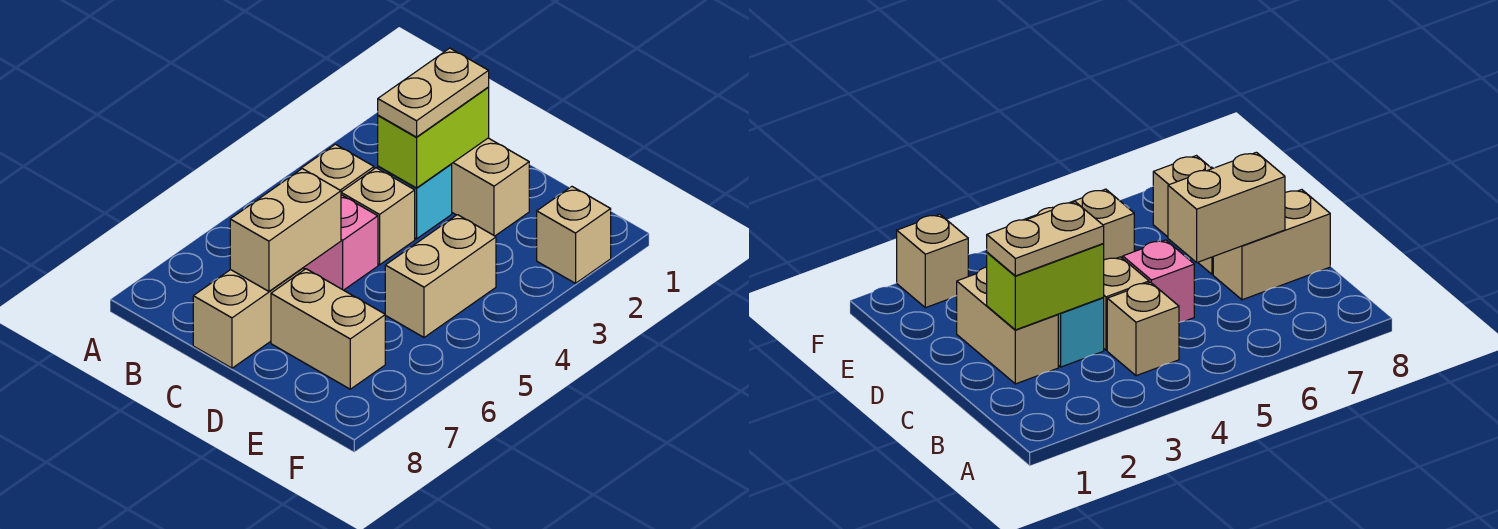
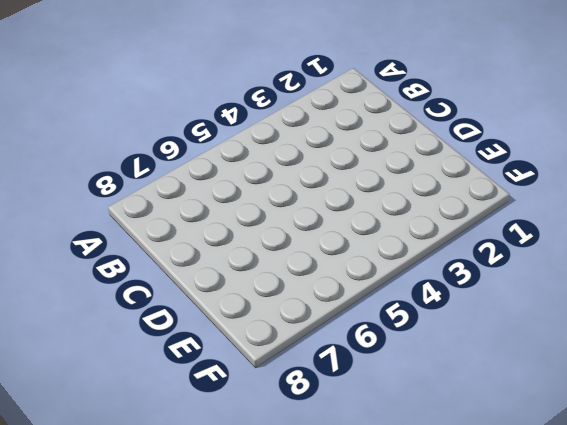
none -> tan brick B4 level 1
none -> tan brick C2:D2 level 1
none -> cyan brick C3 level 1

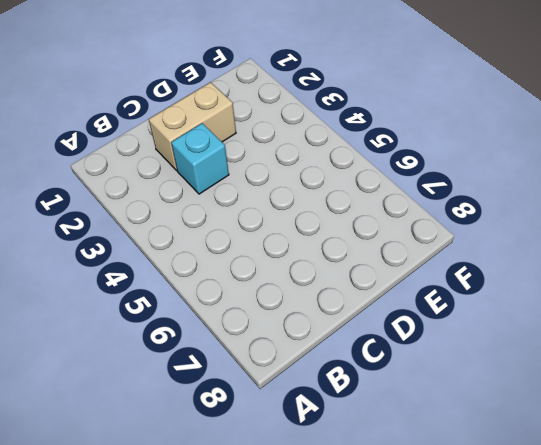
none -> tan brick B4 level 1
none -> tan brick C4 level 1
none -> pink brick C5 level 1

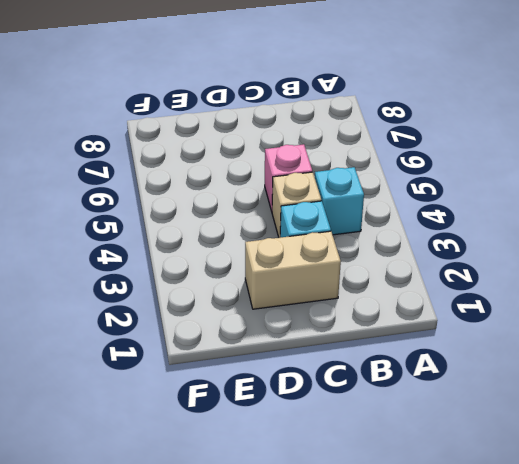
cyan brick B4 level 1 -> tan brick B4 level 1
none -> tan brick C7:C8 level 1
none -> tan brick D7:E7 level 1
none -> tan brick E4:E5 level 1

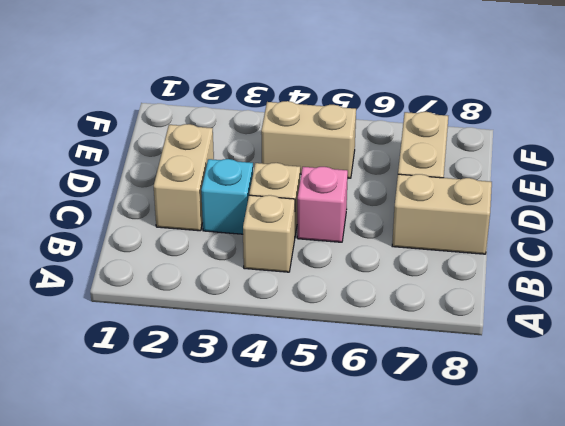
none -> tan brick F2 level 1
none -> lime brick C2:C3 level 2
none -> tan brick C6:C7 level 2

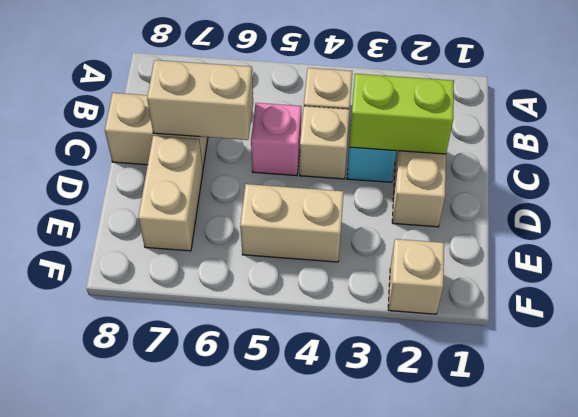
none -> tan plate C2:C3 level 3

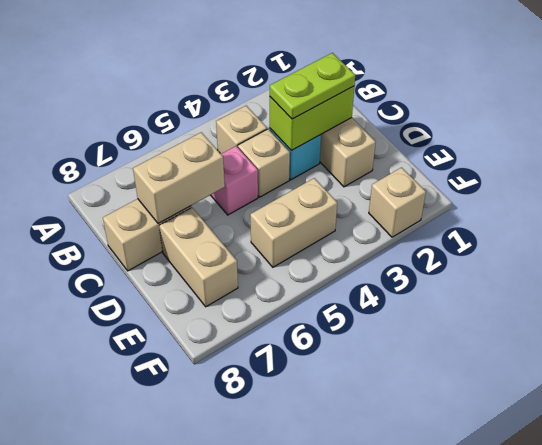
lime plate C2:C3 level 3 -> tan plate C2:C3 level 3

